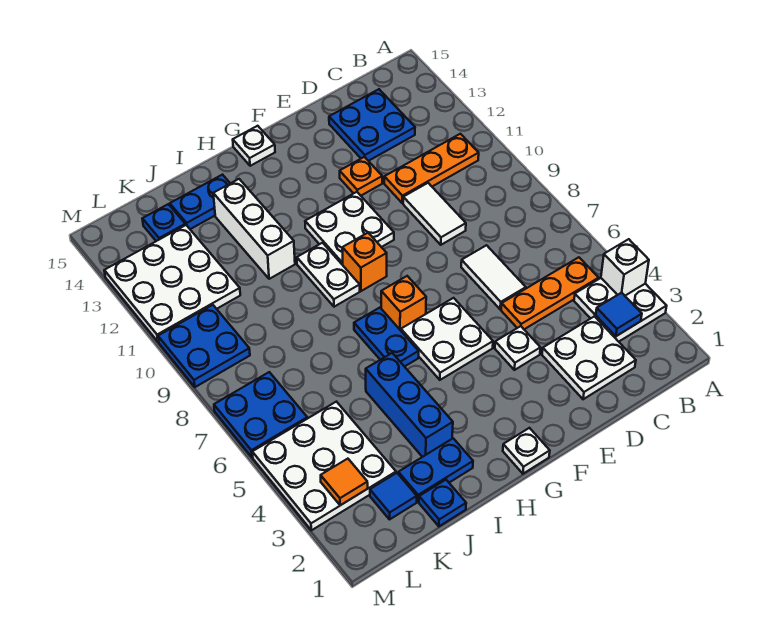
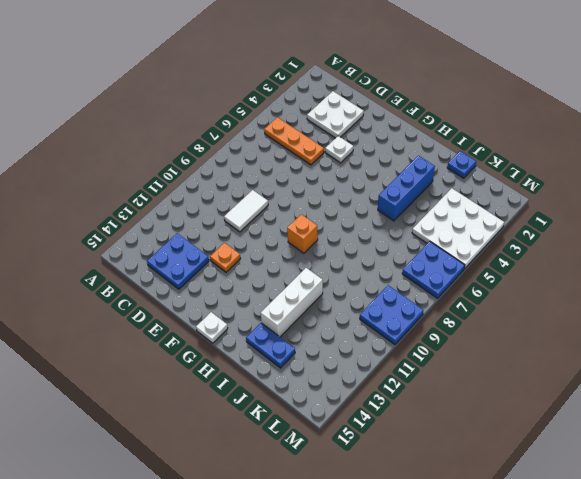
none -> white plate A3:B4 level 1
none -> orange plate B11:D11 level 1
none -> white tile D6:D7 level 1
none -> white plate F5:G6 level 1

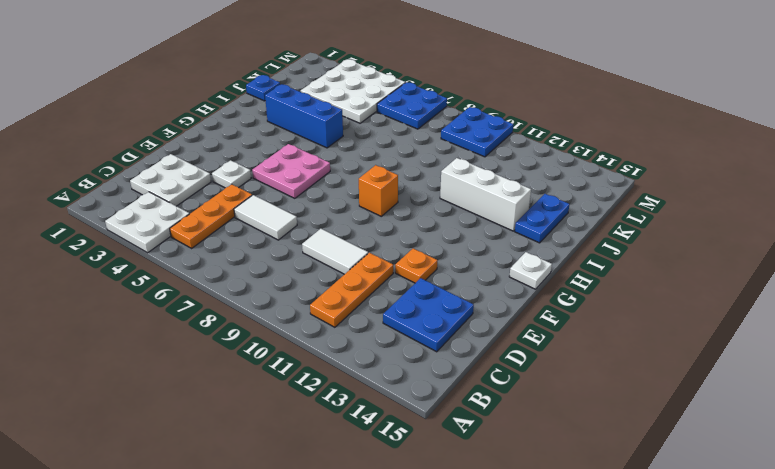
pink plate F5:G6 level 1 -> white plate F5:G6 level 1
none -> white plate F10:G11 level 1
none -> white plate G1 level 1
none -> orange brick G7 level 1
none -> blue plate H6:H7 level 1

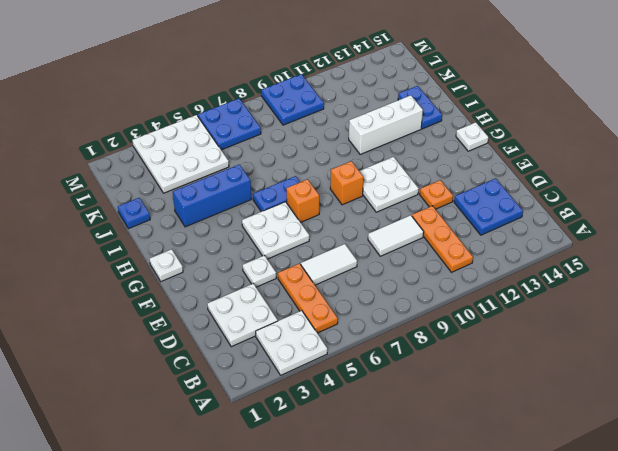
none -> white plate H9:H10 level 1
none -> blue plate I2:J2 level 1
none -> blue tile K2 level 1
none -> white plate K11:M13 level 1

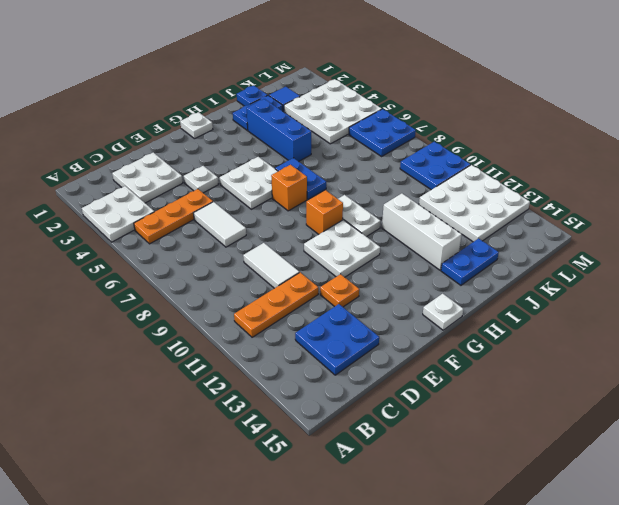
none -> blue plate K14 level 1
none -> white brick A4 level 2
none -> blue tile B3 level 2
none -> orange tile L3 level 2

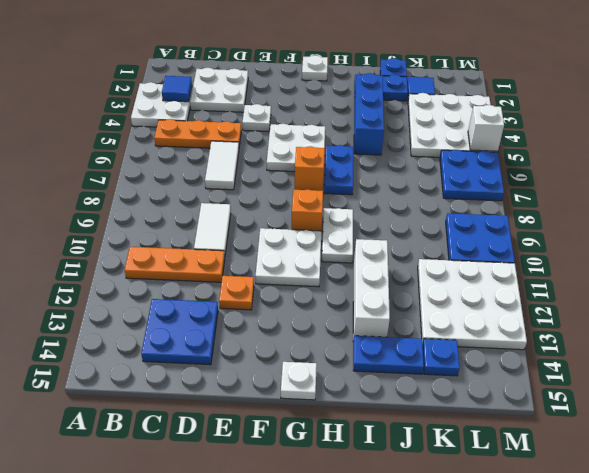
white brick M5 level 2 -> white brick A4 level 2
none -> orange tile L3 level 2

